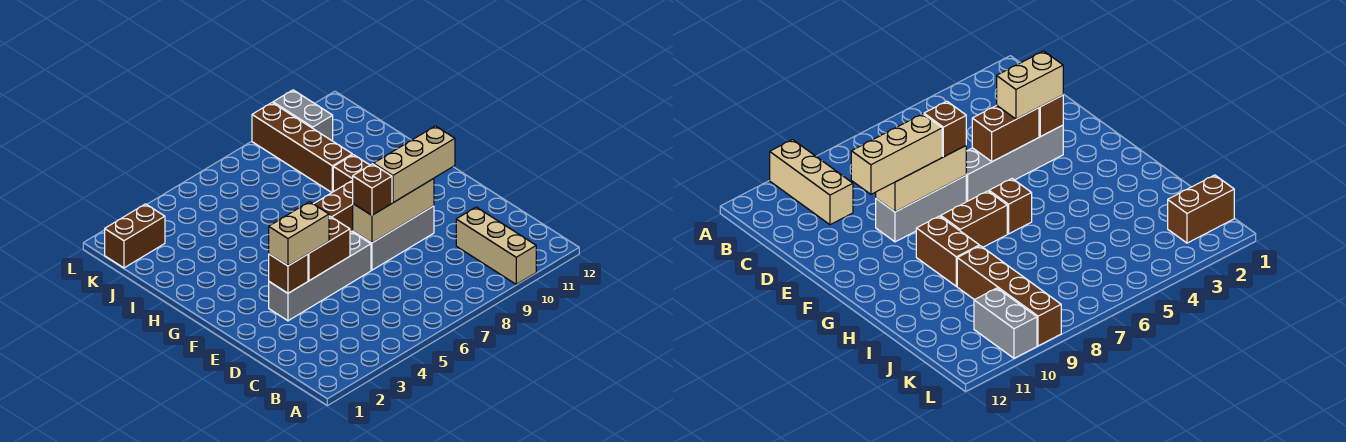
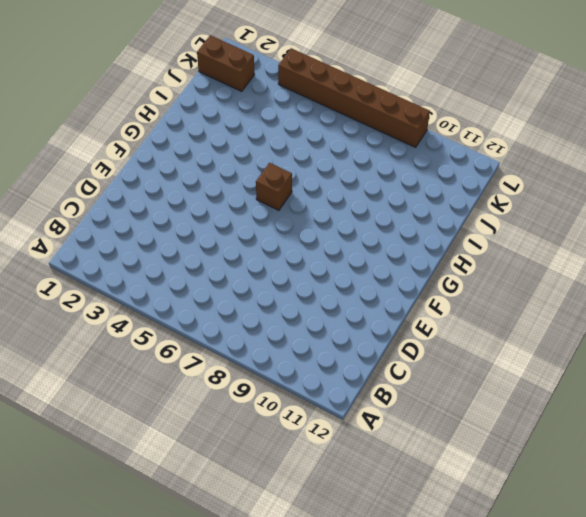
brown brick L4:L9 level 1 -> brown brick I9:L9 level 1
none -> tan brick A10:C10 level 1
none -> grey brick E3:E6 level 1
none -> grey brick E7:E9 level 1

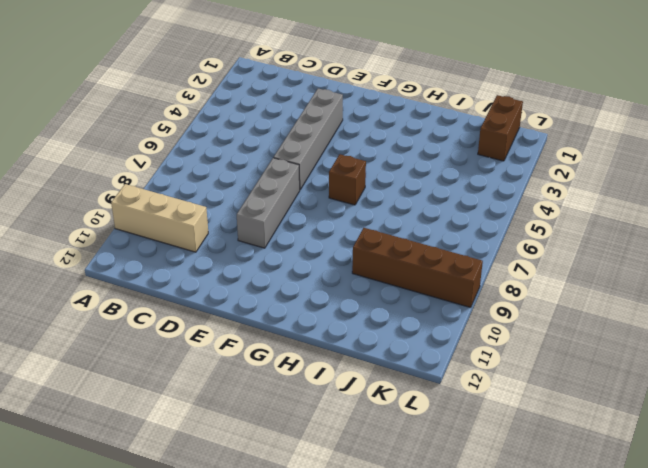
none -> brown brick G7:G8 level 1
none -> brown brick G9:H9 level 1
none -> grey brick K10:L10 level 1

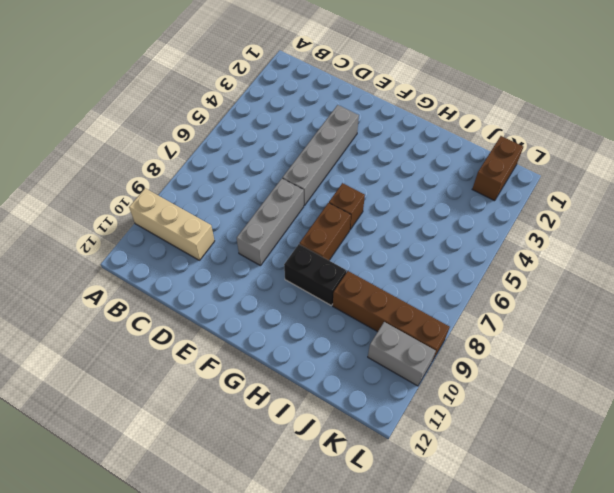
black brick G9:H9 level 1 -> brown brick G9:H9 level 1
none -> brown brick E3 level 2
none -> brown brick E4:E5 level 2
none -> tan brick E7:E9 level 2

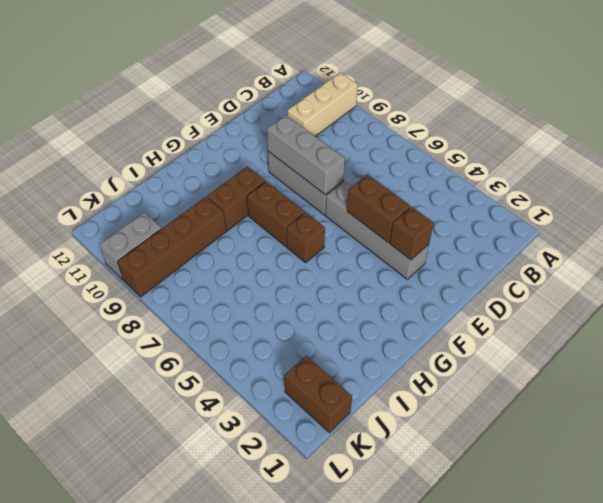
grey brick E7:E9 level 2 -> tan brick E7:E9 level 2
none -> tan brick E3:E4 level 3
none -> brown brick E7 level 3
none -> tan brick E8:E10 level 3

